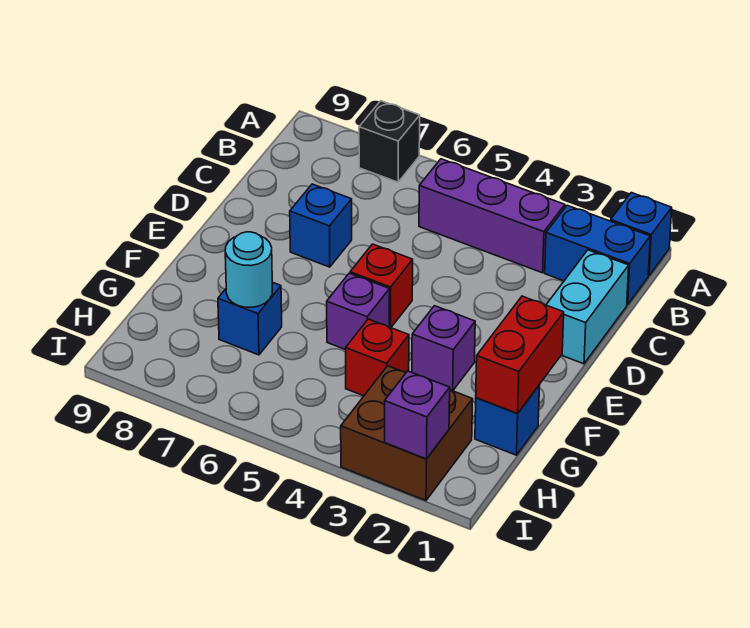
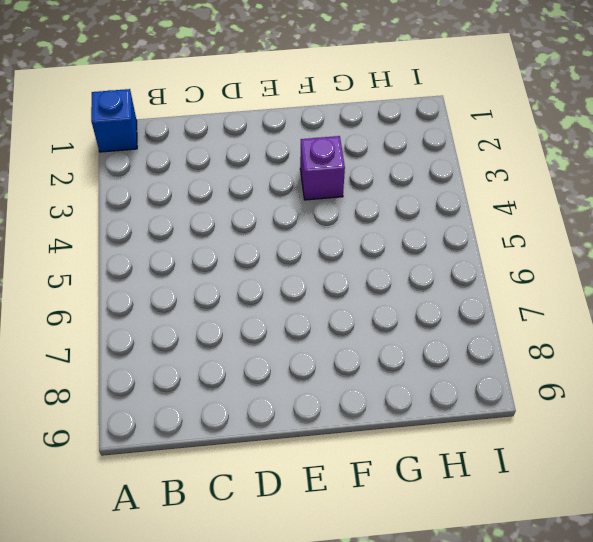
none -> black brick A7 level 1
none -> blue brick B1:B2 level 1
none -> purple brick B3:B5 level 1

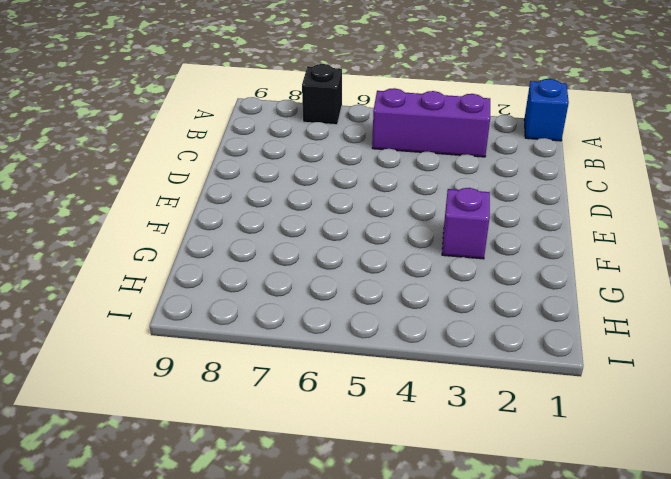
none -> blue brick B1:B2 level 1
none -> cyan brick C1:D1 level 1
none -> blue brick D7 level 1

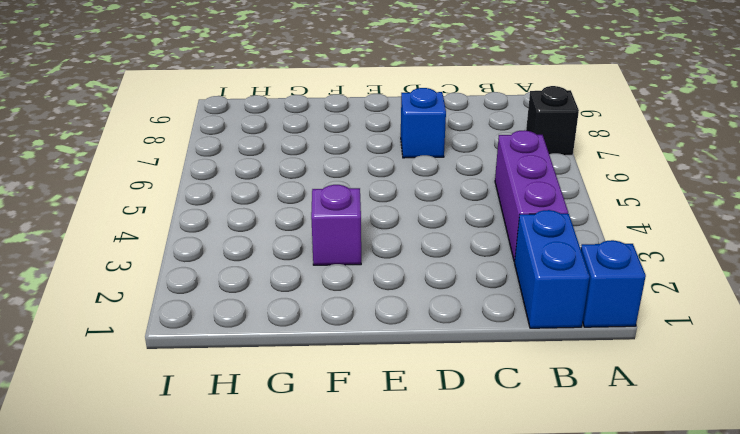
none -> cyan brick C1:D1 level 1
none -> red brick E5 level 1
none -> purple brick F5 level 1

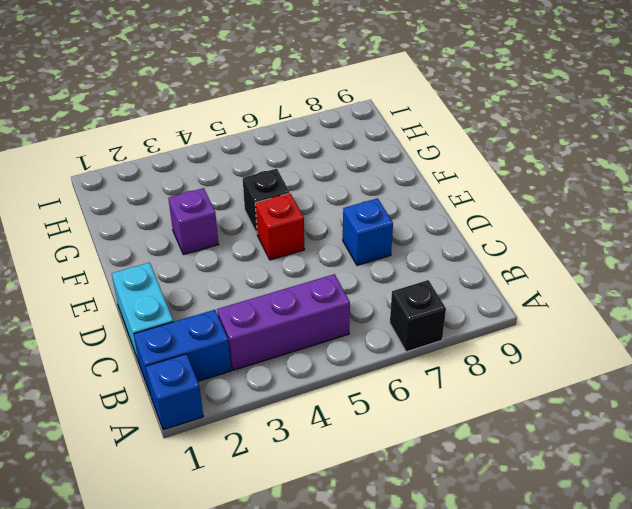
black brick F5 level 1 -> purple brick F5 level 1
none -> blue brick G1 level 1
none -> red brick G4 level 1
none -> blue brick G7 level 1

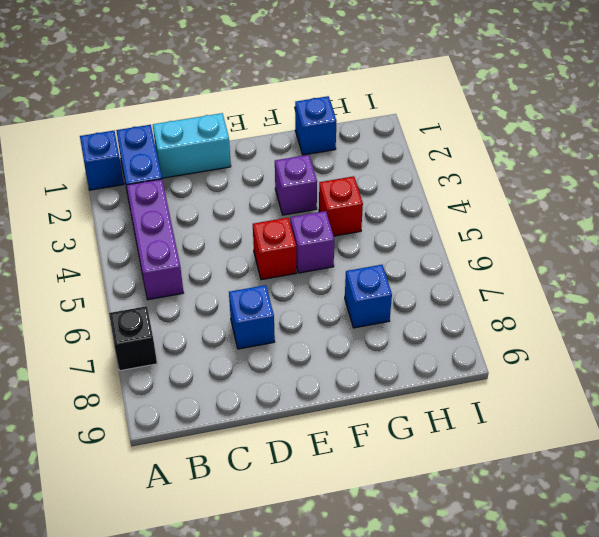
none -> brown brick H2:I3 level 1
none -> red brick F1:G1 level 2
none -> cyan round brick G7 level 2

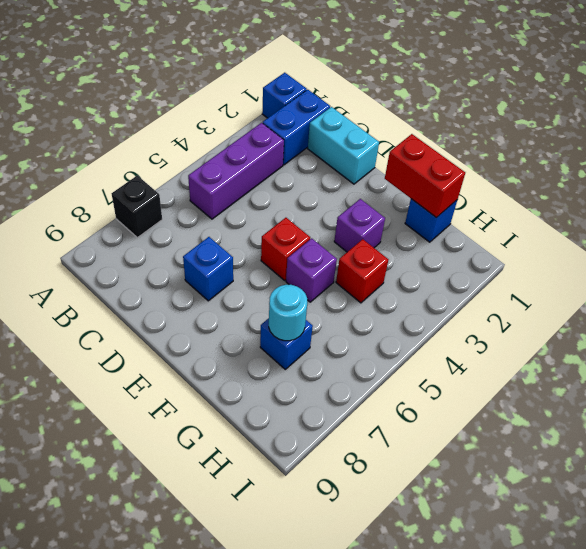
none -> brown brick H2:I3 level 1
none -> purple brick I2 level 2

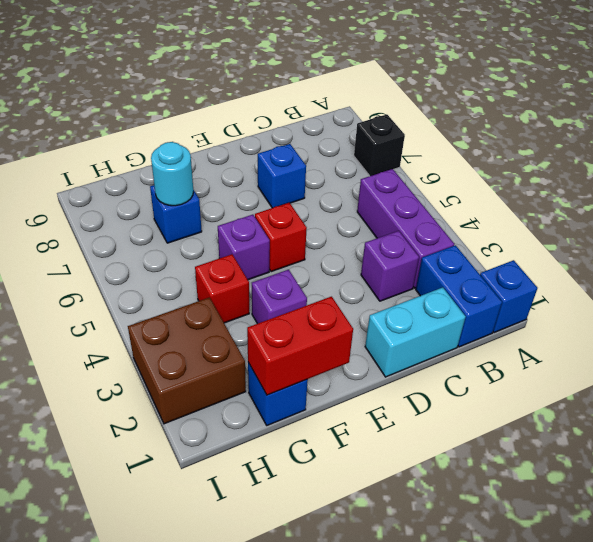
purple brick C3 level 1 -> purple brick I2 level 2

